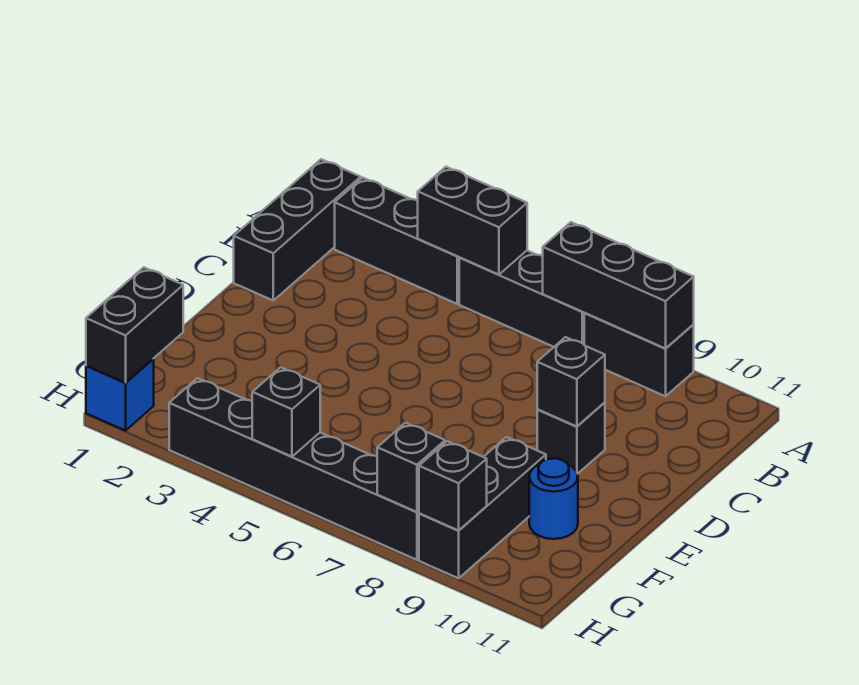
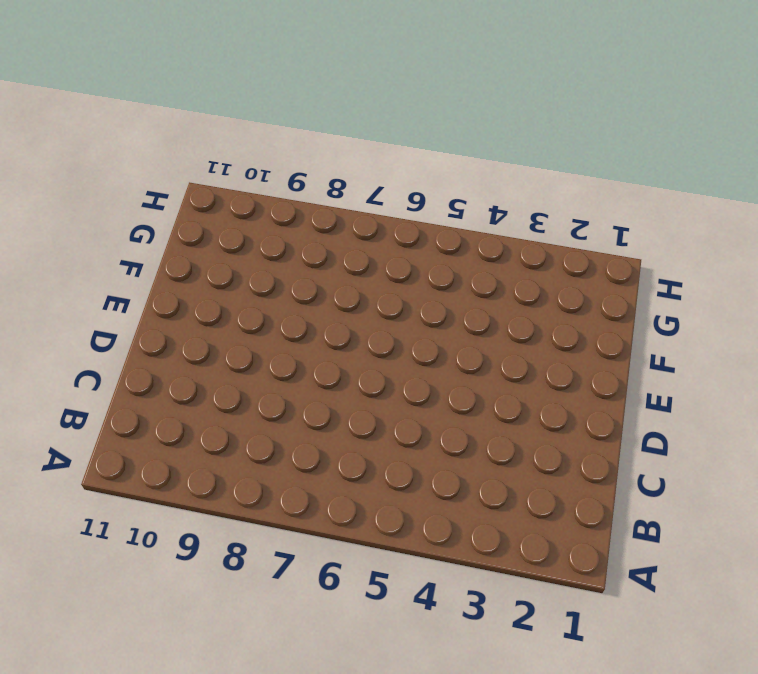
none -> black brick A1:C1 level 1
none -> black brick A2:A4 level 1
none -> black brick A5:A7 level 1

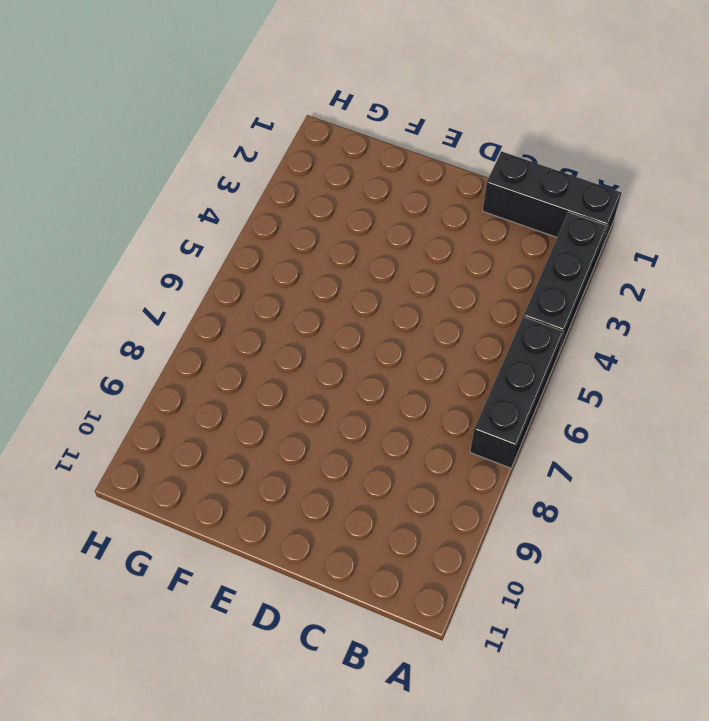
none -> black brick A8:A9 level 1
none -> black brick D9 level 1
none -> black brick F9:H9 level 1

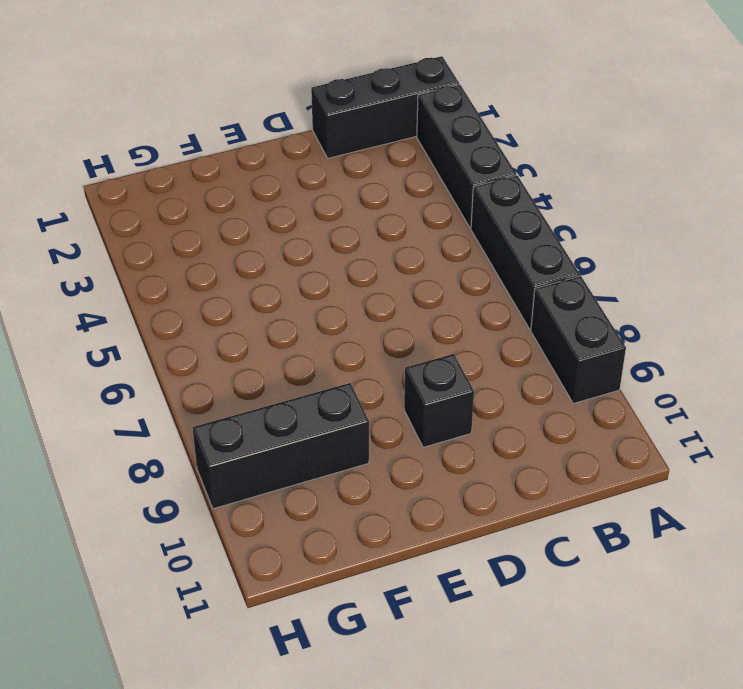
none -> blue round brick F10 level 1
none -> blue brick H1 level 1
none -> black brick H3:H8 level 1

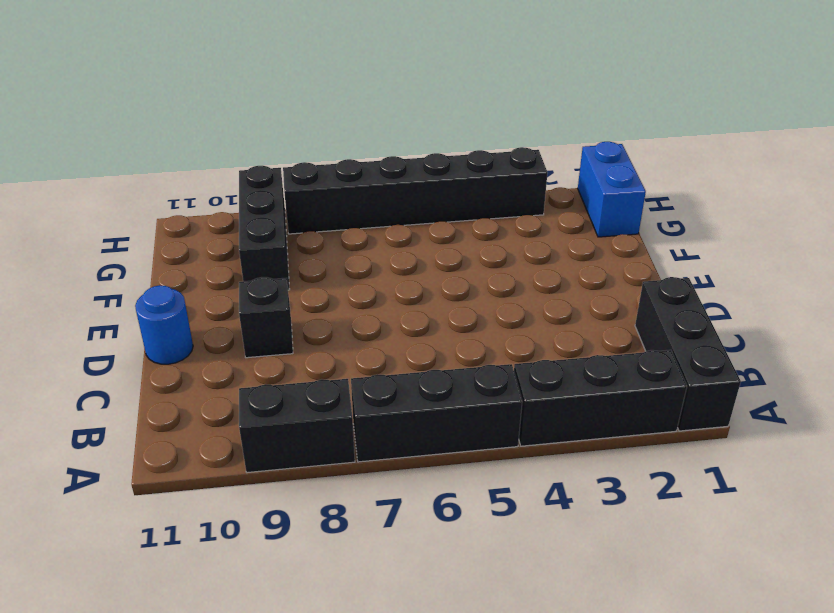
blue round brick D11 level 1 -> blue round brick F10 level 1
blue brick G1:H1 level 1 -> blue brick H1 level 1
none -> black brick A4:A5 level 2
none -> black brick A7:A9 level 2
none -> black brick D9 level 2

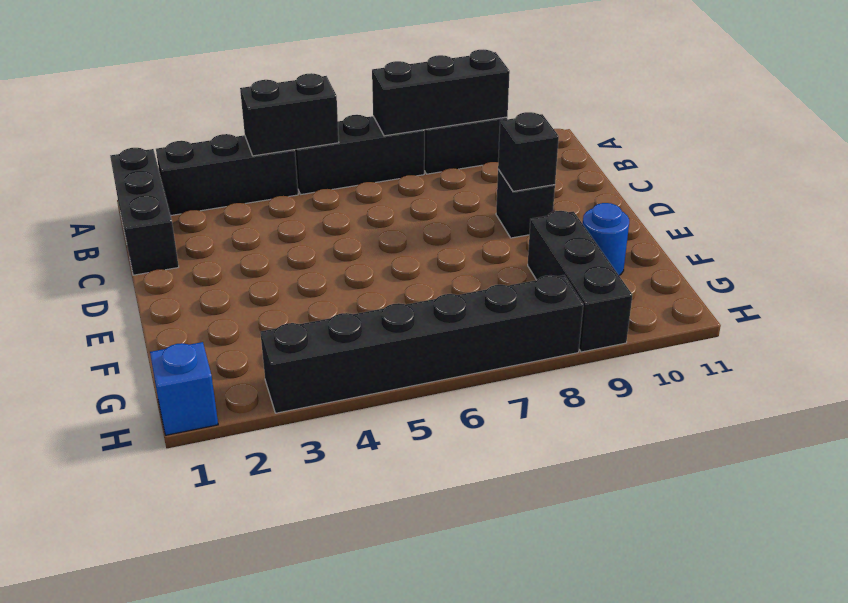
none -> black brick G1:H1 level 2
none -> black brick H5 level 2
none -> black brick H8 level 2

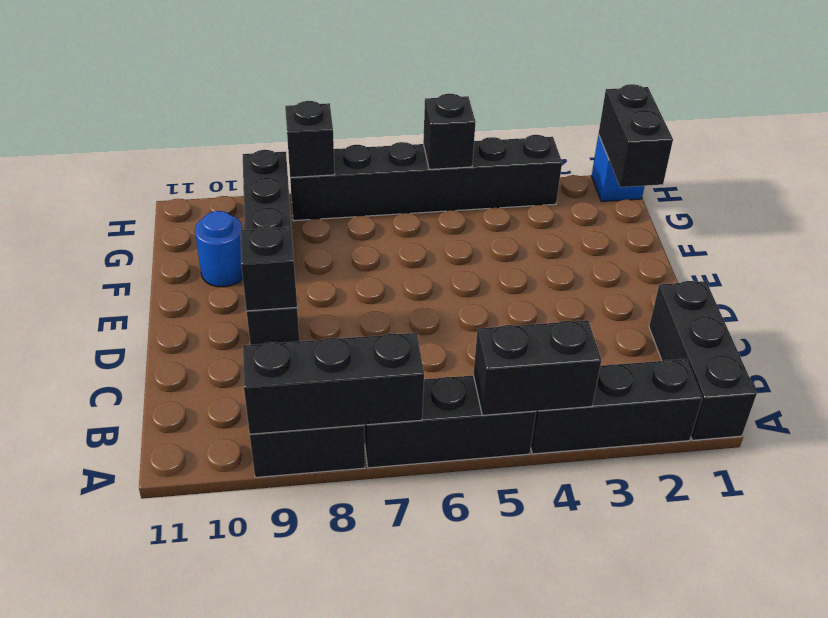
none -> black brick H9 level 2

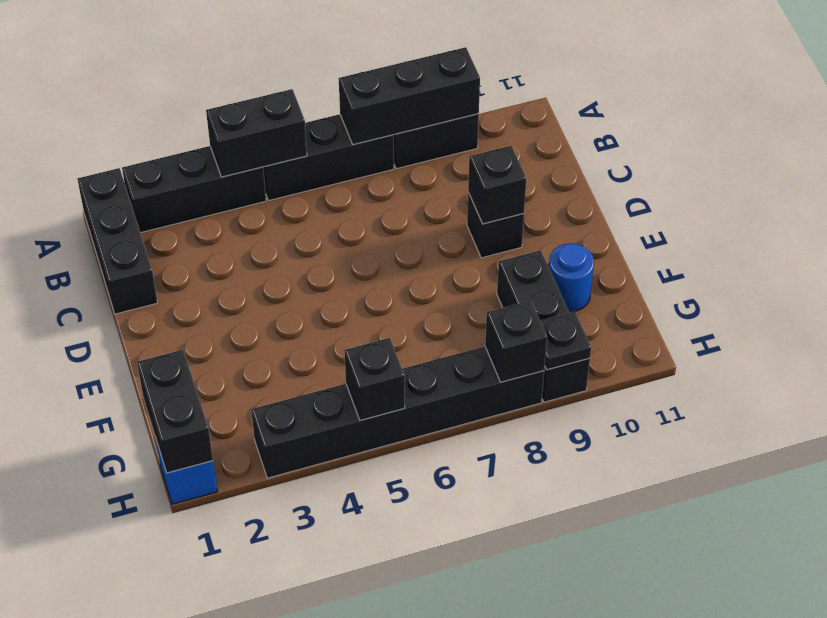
black plate H9 level 2 -> black brick H9 level 2

